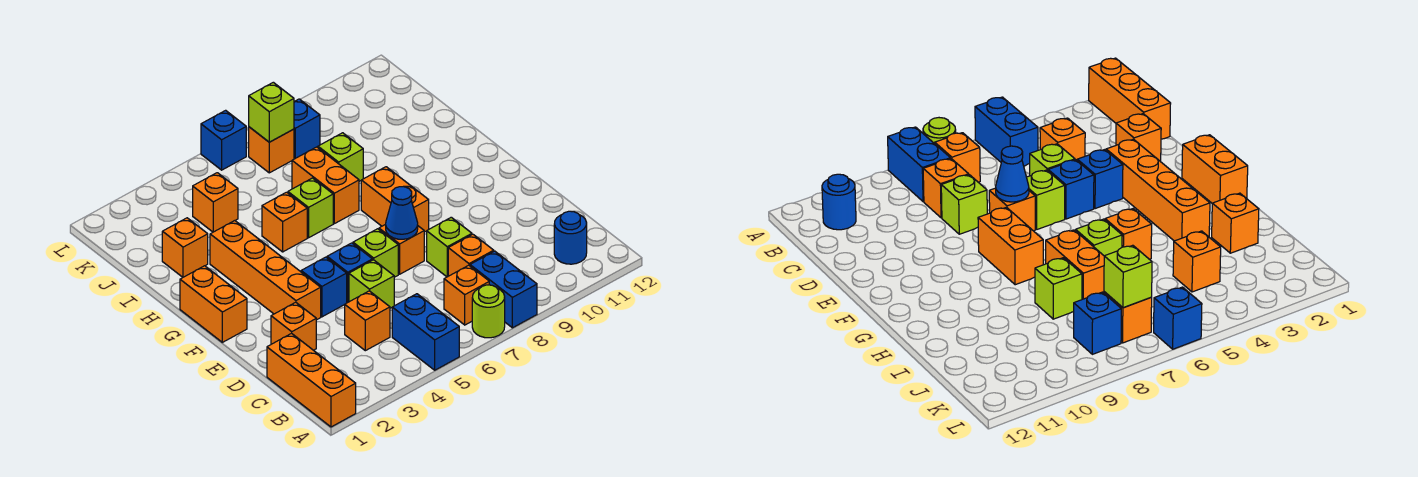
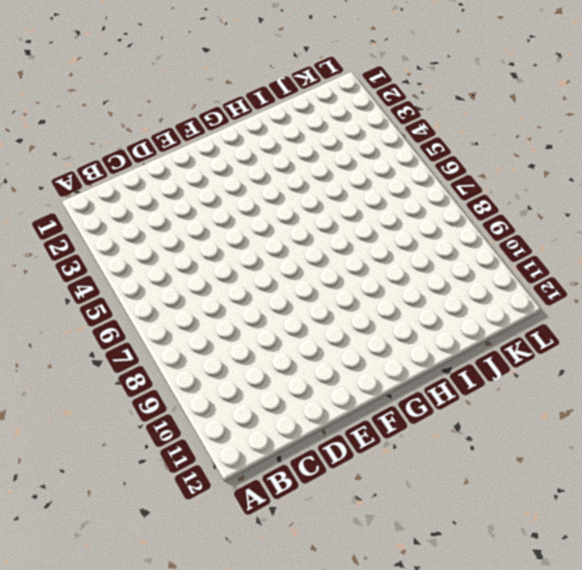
none -> orange brick A1:C1 level 1
none -> blue brick A5:B5 level 1
none -> lime round brick A7 level 1

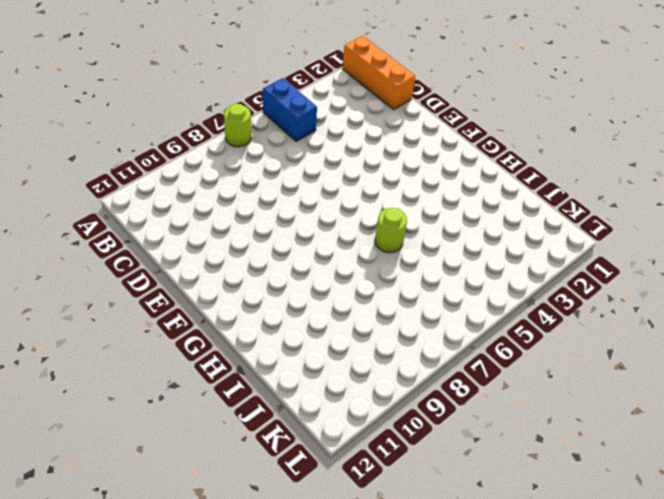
lime round brick H6 level 1 -> lime brick H6 level 1
none -> blue brick A8:B8 level 1
none -> orange brick B7 level 1
none -> blue round brick B11 level 1

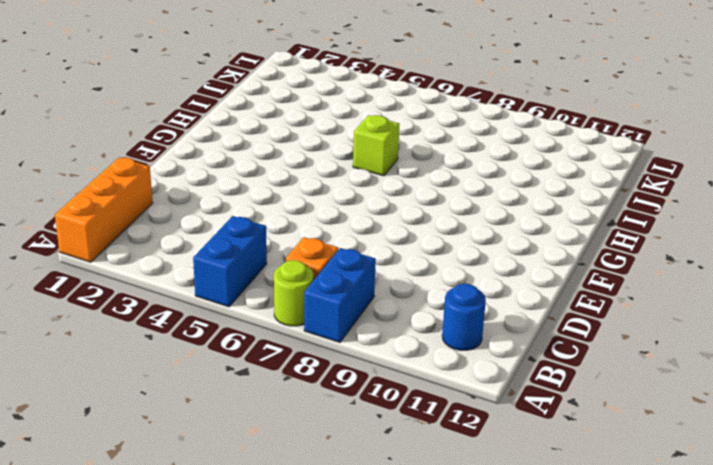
none -> orange brick C4 level 1
none -> orange brick C8 level 1
none -> orange brick D2 level 1

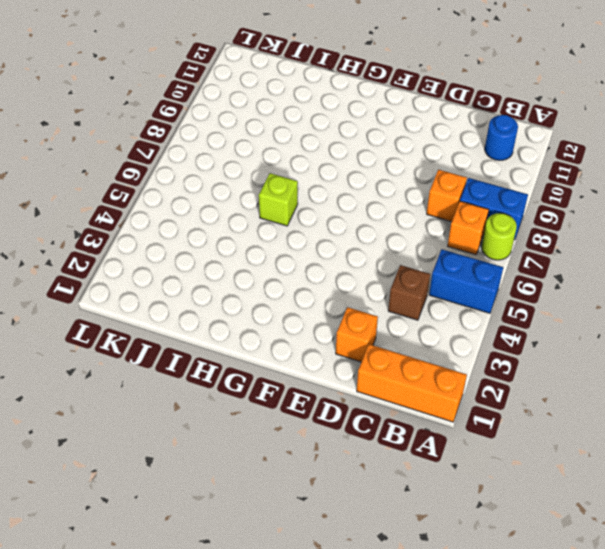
brown brick C4 level 1 -> orange brick C4 level 1
none -> lime brick D5 level 1
none -> lime brick D8 level 1
none -> orange brick E3:H3 level 1

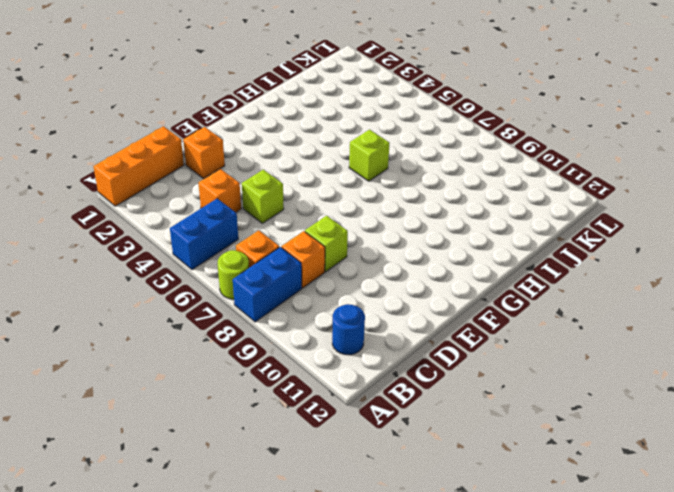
none -> orange brick E3:H3 level 1
none -> blue brick E4 level 1
none -> blue brick E5 level 1

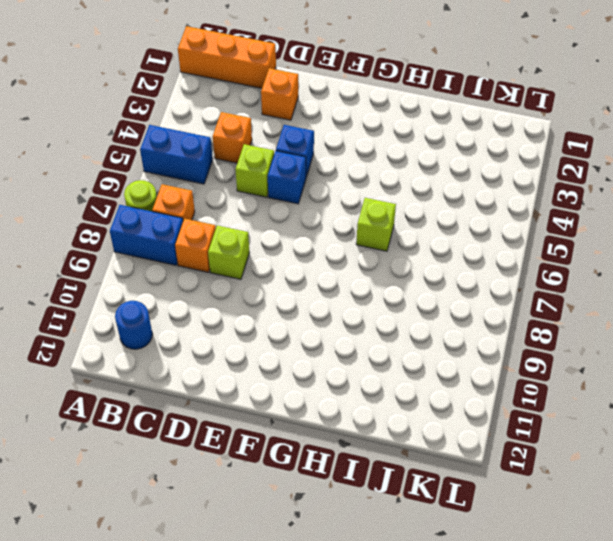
none -> orange brick E3:H3 level 1
none -> lime brick E6 level 1
none -> orange brick E7 level 1

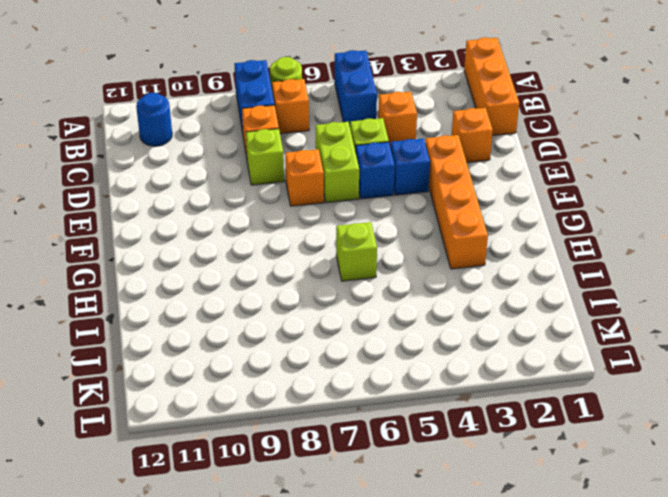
lime brick D6:E6 level 1 -> lime brick E6 level 1
none -> orange brick F1:G1 level 1
none -> orange brick F8:G8 level 1
none -> orange brick H5 level 1

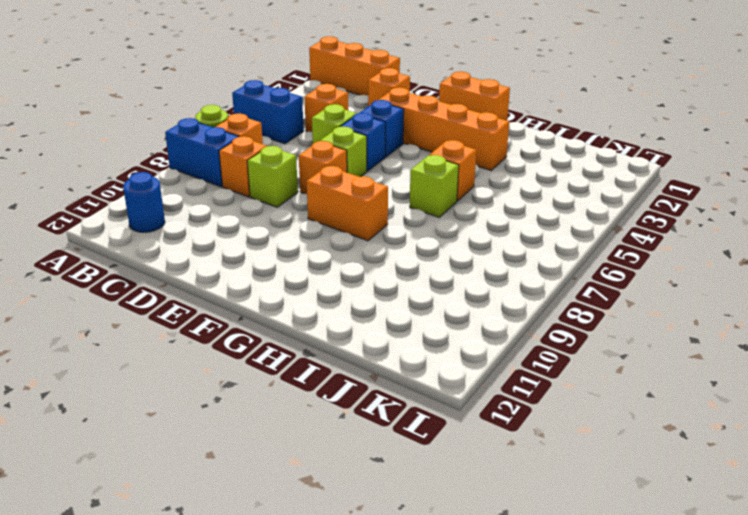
none -> orange brick H7:I7 level 1
none -> orange brick I2 level 1
none -> lime brick I8 level 1

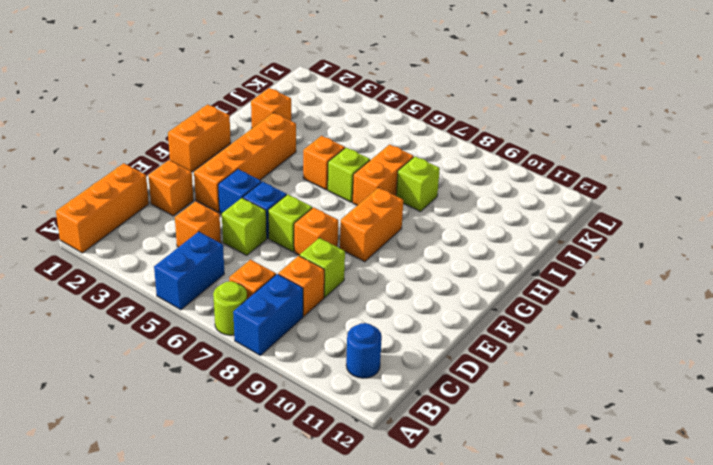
none -> orange brick J4 level 1
none -> orange brick K7 level 1
none -> blue brick K8 level 1

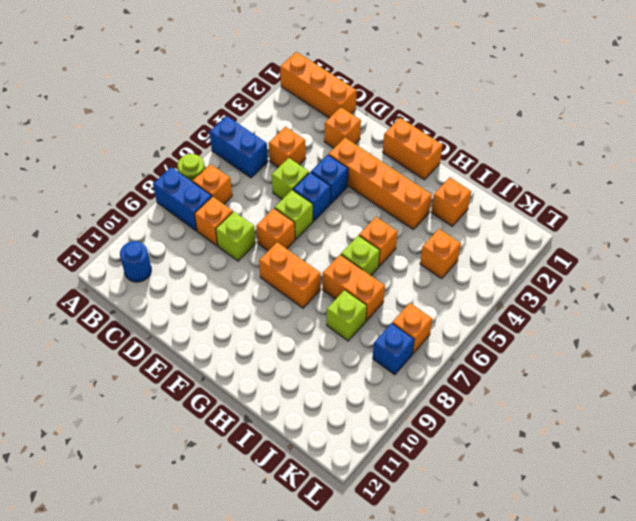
none -> blue brick L6 level 1
none -> blue cone E7 level 2
none -> lime brick K7 level 2

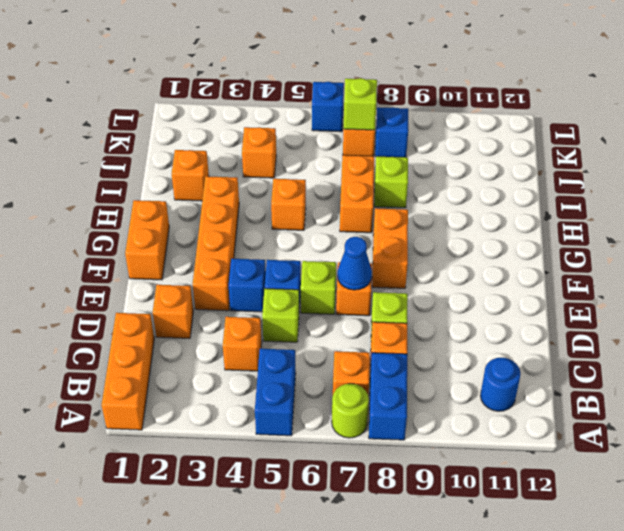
none -> lime brick H6 level 1

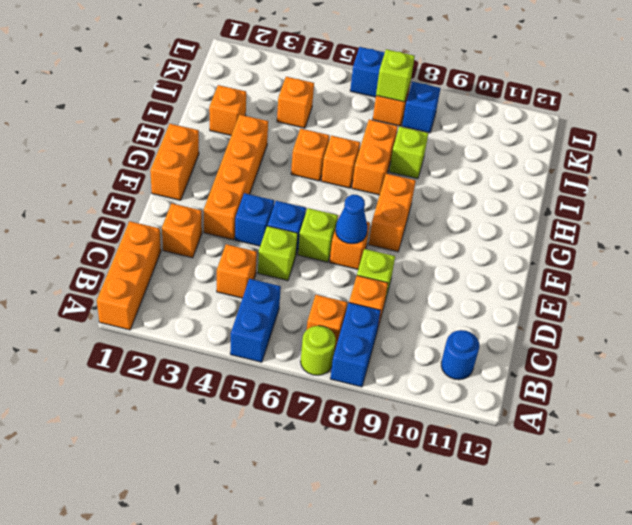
orange brick H6 level 1 -> lime brick H6 level 1

